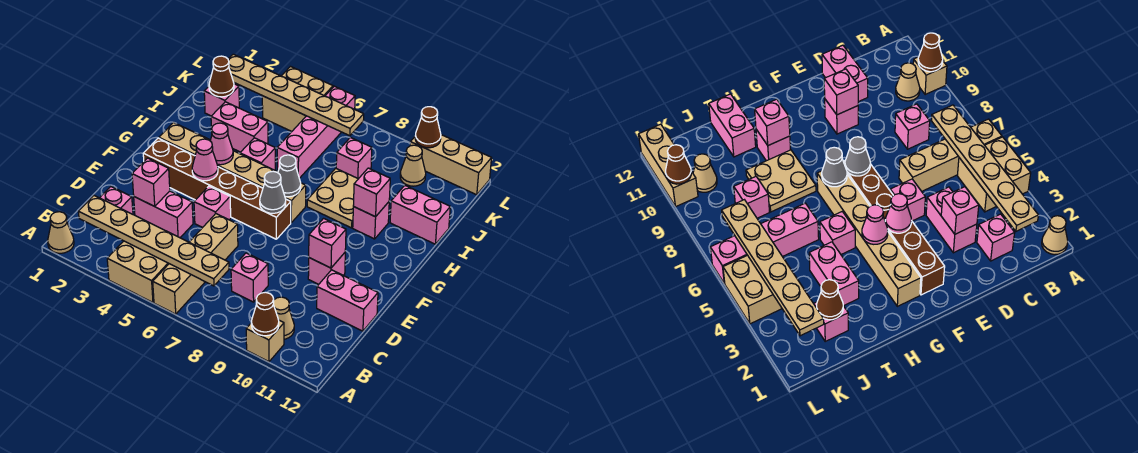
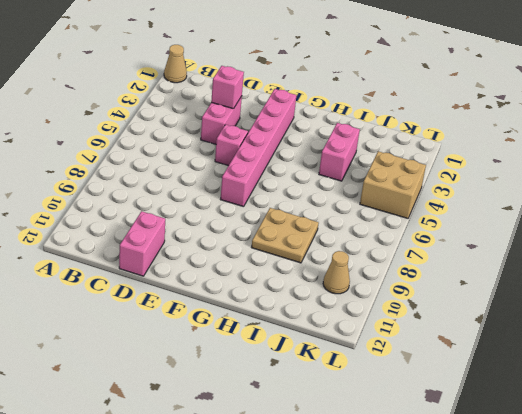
pink brick F2:F7 level 1 -> brown brick F2:F7 level 1
none -> tan brick A4:B5 level 1
none -> tan brick A6:D6 level 1
none -> tan brick A10 level 1
none -> tan cone B10 level 1

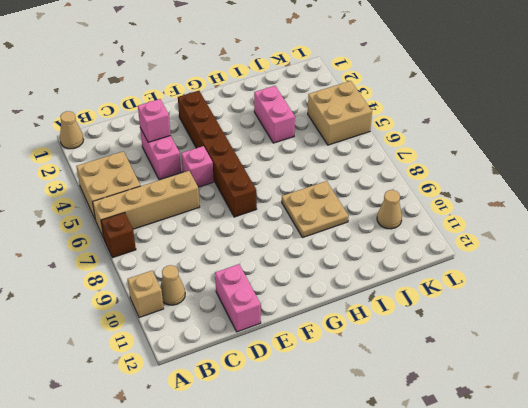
brown brick A7 level 1 -> none
none -> pink brick C2 level 1
none -> pink brick C8 level 1
none -> pink brick E10 level 1
none -> tan brick G2:G7 level 1

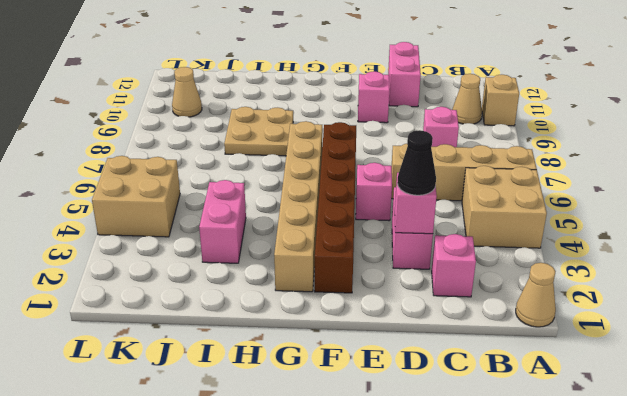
black cone D3 level 3 -> none
none -> pink brick H5 level 1
none -> pink brick H10 level 1
none -> pink brick I6:L6 level 1
none -> pink brick I11:I12 level 1

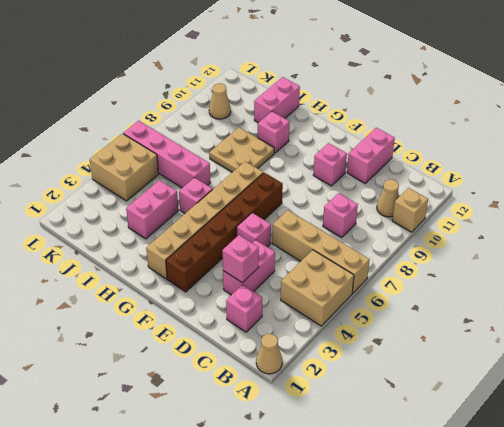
none -> pink brick J2 level 1
none -> pink brick J8 level 1
none -> tan brick L10:L12 level 1
none -> brown cone A10 level 2

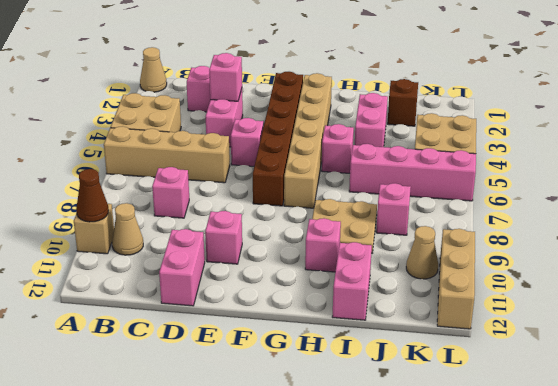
brown brick J2 level 1 -> pink brick J2 level 1
none -> tan plate B2:B7 level 2
none -> pink brick E10 level 2
none -> pink cone F4 level 2
none -> grey cone F7 level 2

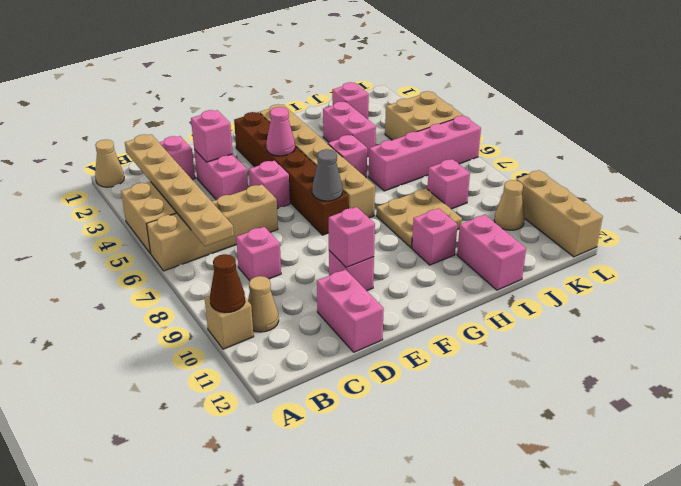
none -> pink cone G4 level 2
none -> grey cone G7 level 2
none -> pink brick H10 level 2
none -> brown cone J2 level 2

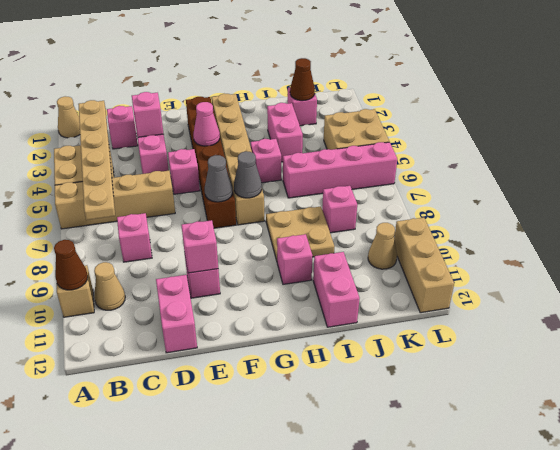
none -> pink cone G4 level 2
none -> pink brick H10 level 2
none -> tan plate K2:K7 level 2
none -> brown cone L10 level 2

